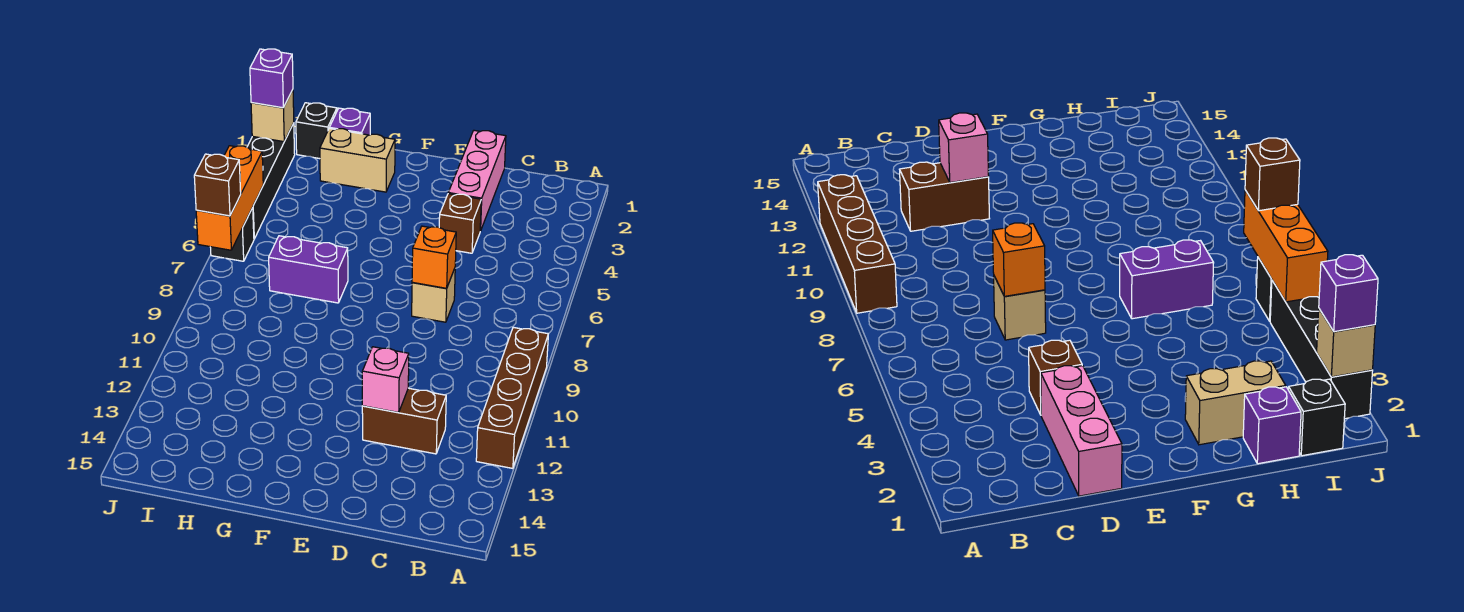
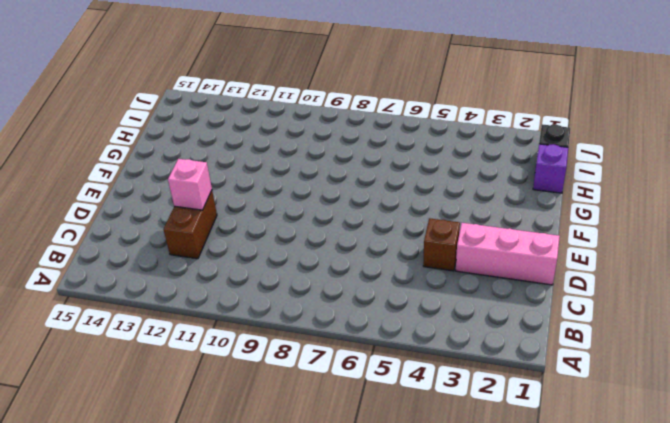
none -> brown brick A9:A12 level 1
none -> tan brick D7 level 1
none -> tan brick G2:H2 level 1

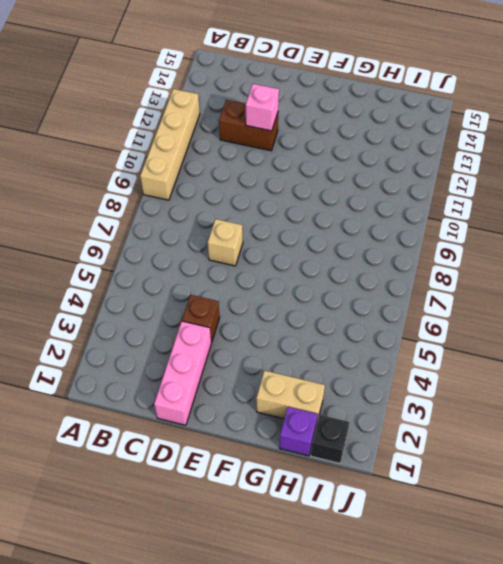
tan brick A9:A12 level 1 -> brown brick A9:A12 level 1
none -> purple brick G7:H7 level 1
none -> black brick J2:J5 level 1
none -> black brick J6 level 1

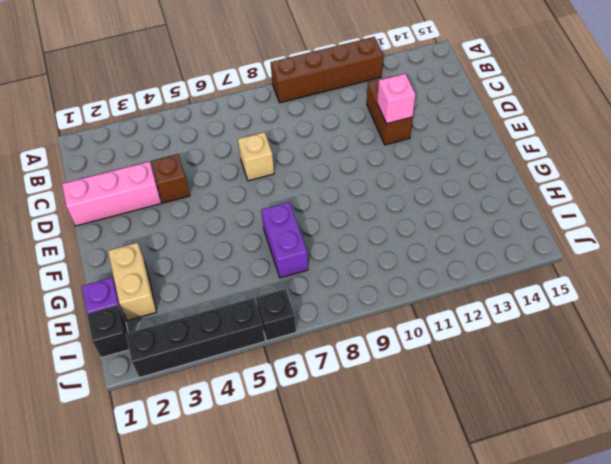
none -> orange brick D7 level 2
none -> tan brick J2 level 2
none -> orange brick J5:J7 level 2

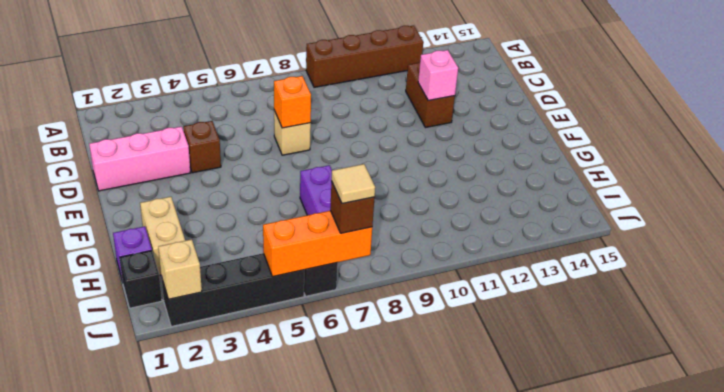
tan tile J7 level 4 -> none
none -> purple brick J2 level 3

